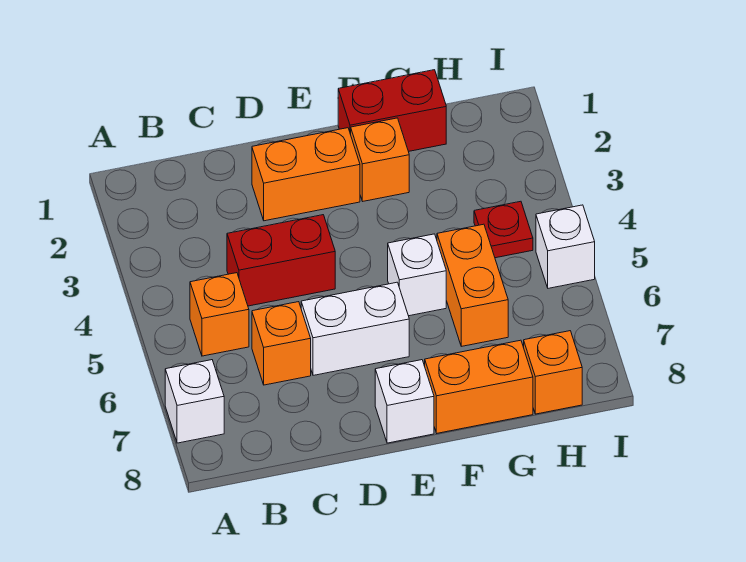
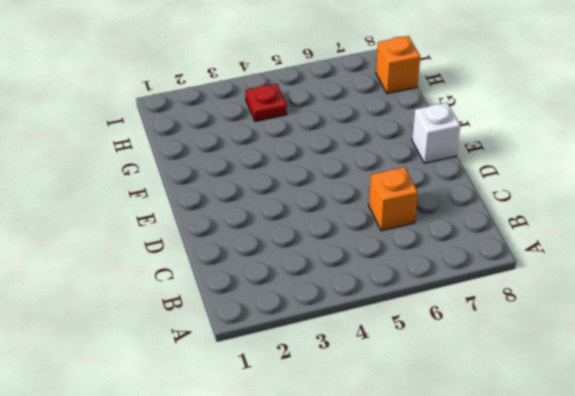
none -> white brick A7 level 1
none -> orange brick B5 level 1
none -> red brick C4:D4 level 1

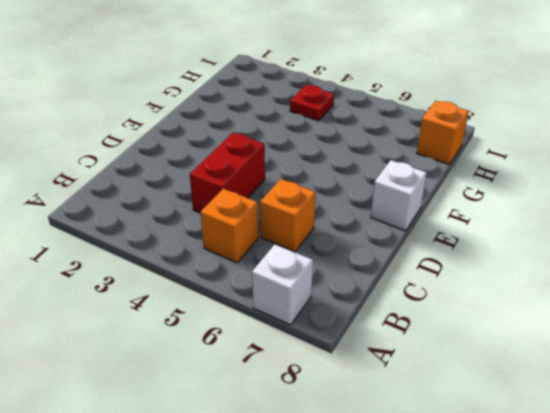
none -> orange brick D2:E2 level 1
none -> white brick D6:E6 level 1
none -> red brick F1:G1 level 1

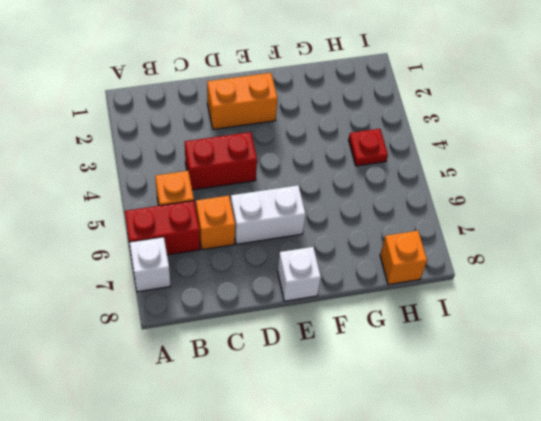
red brick A6:B6 level 1 -> red brick F1:G1 level 1
none -> orange brick F2 level 1
none -> white brick F5 level 1
none -> orange brick F8:G8 level 1

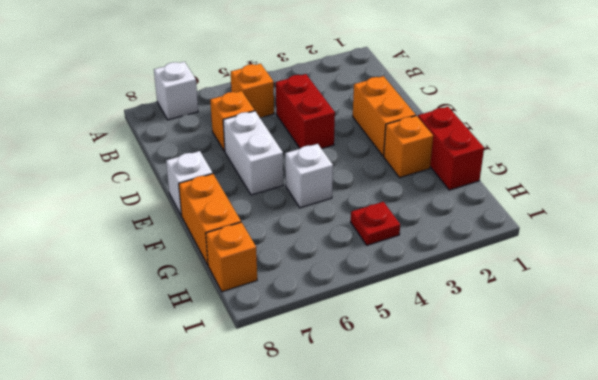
none -> orange brick G5:G6 level 1
none -> white brick I5 level 1

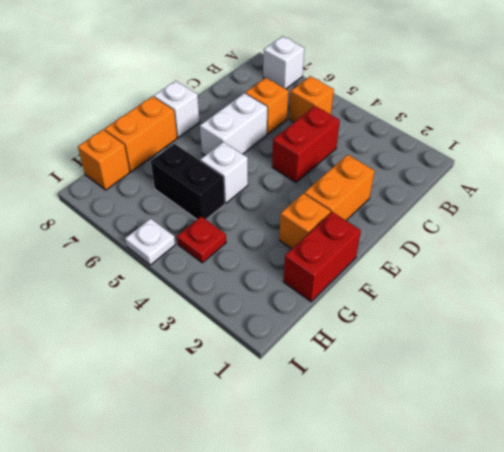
black brick G5:G6 level 1 -> orange brick G5:G6 level 1
white plate I5 level 1 -> white brick I5 level 1

